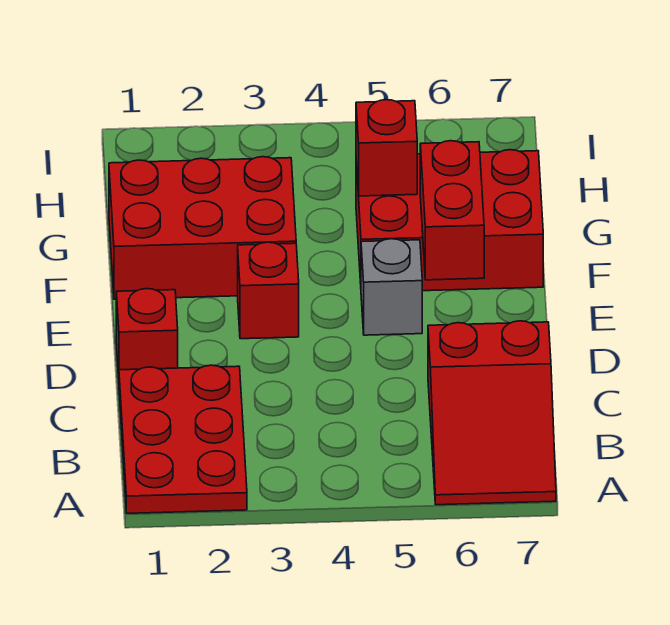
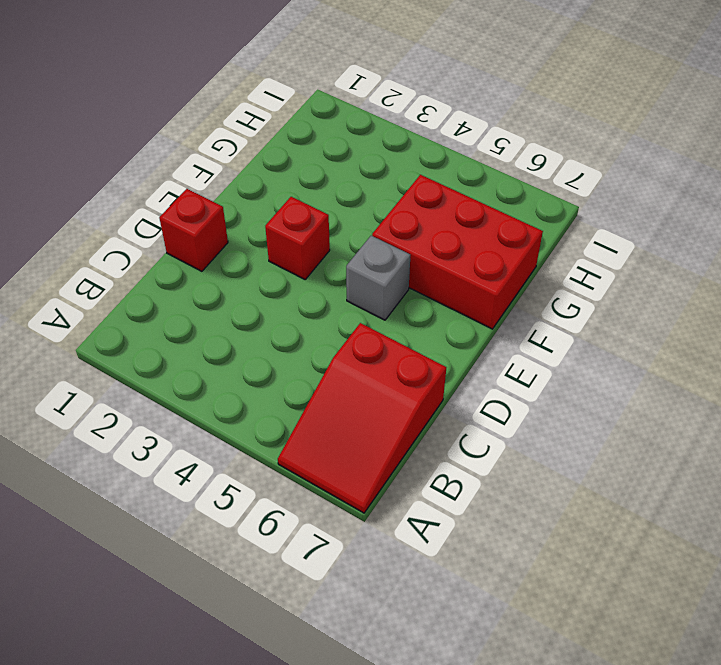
none -> red plate A1:C2 level 1
none -> red brick F1:G3 level 1

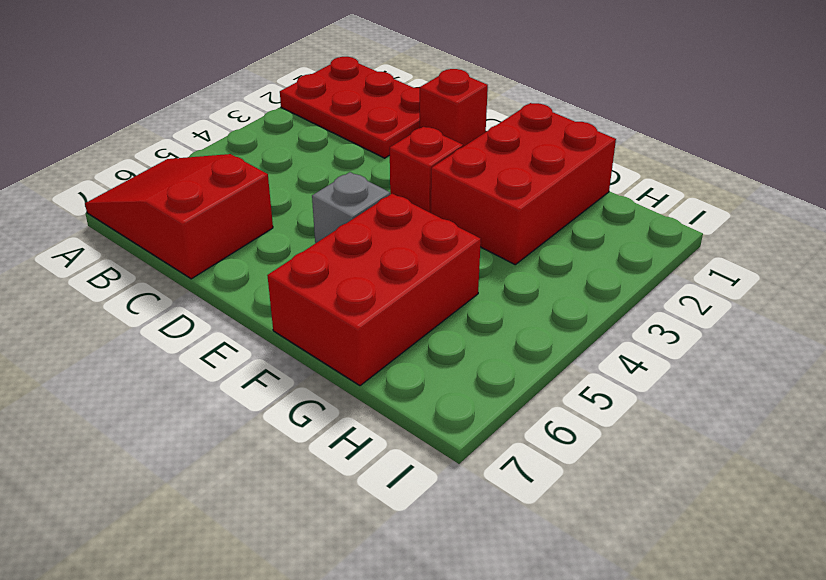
none -> red brick E6:F6 level 2
none -> red brick G5 level 2

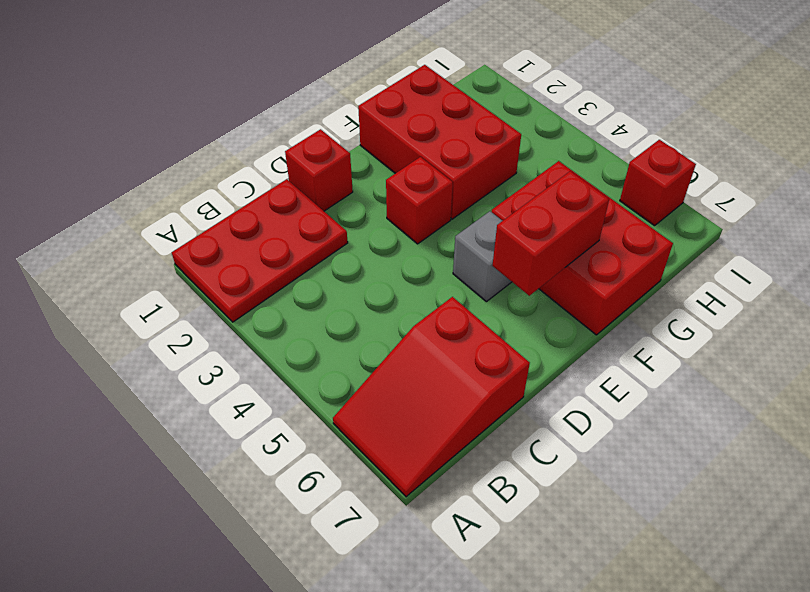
red brick I6 level 1 -> red brick G5 level 2

